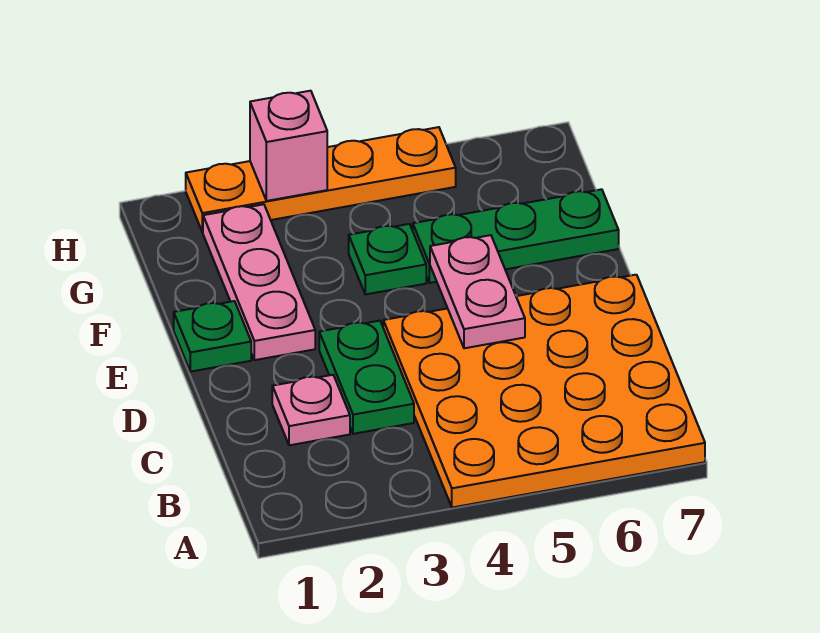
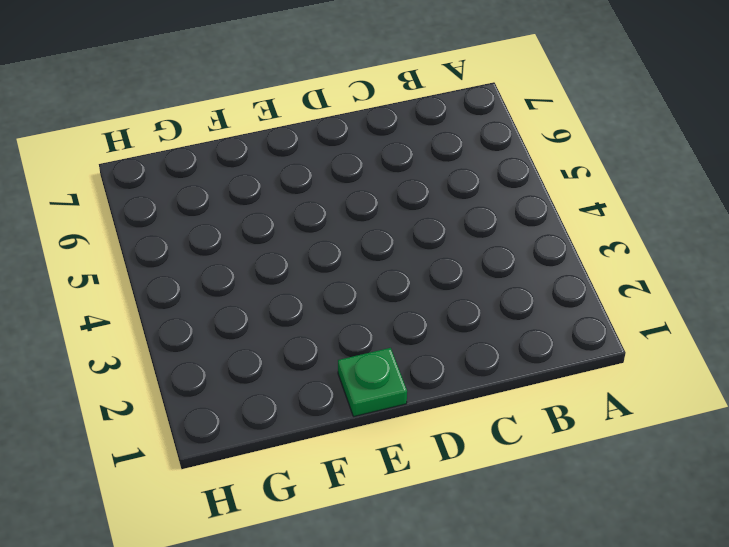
none -> orange plate A4:D7 level 1
none -> pink plate C2 level 1

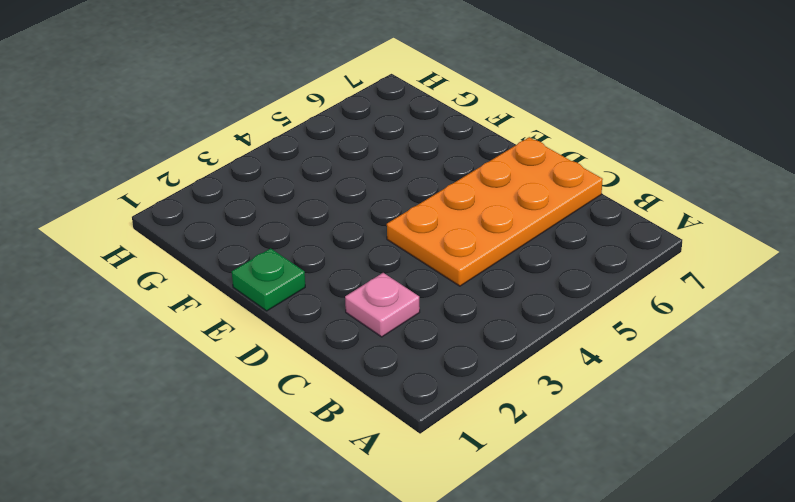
orange plate C4:D7 level 1 -> orange plate A4:D7 level 1
none -> green plate C3:D3 level 1
none -> pink plate E2:G2 level 1

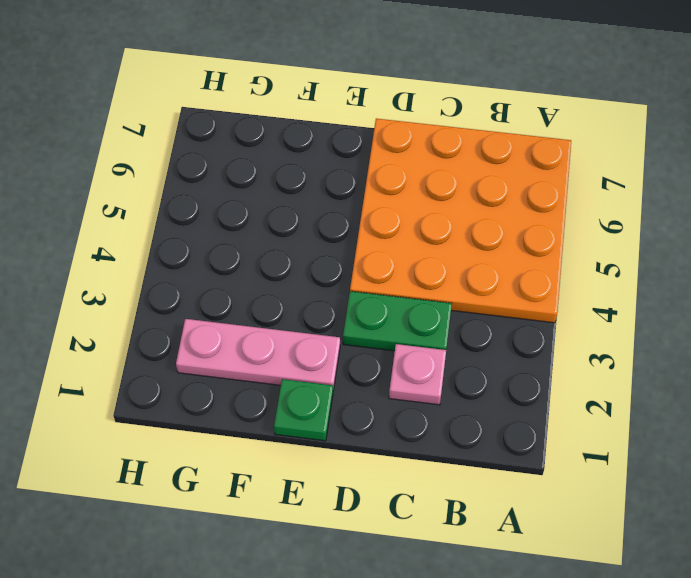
none -> green plate F4 level 1
none -> green plate F5:F7 level 1

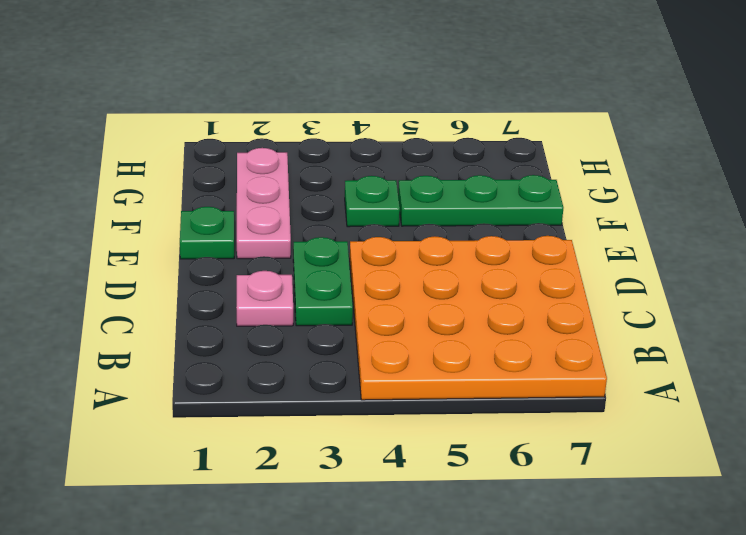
none -> orange plate H2:H5 level 1
none -> pink plate D5:E5 level 2

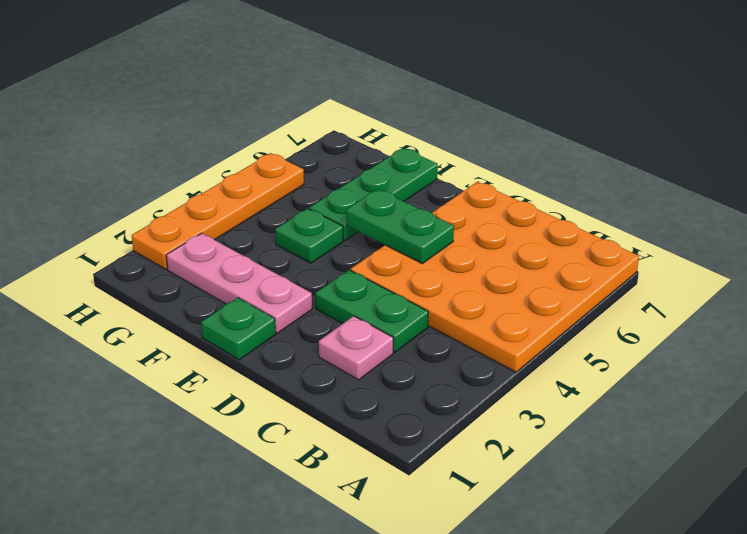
green plate D5:E5 level 2 -> pink plate D5:E5 level 2
none -> pink brick H3 level 2

